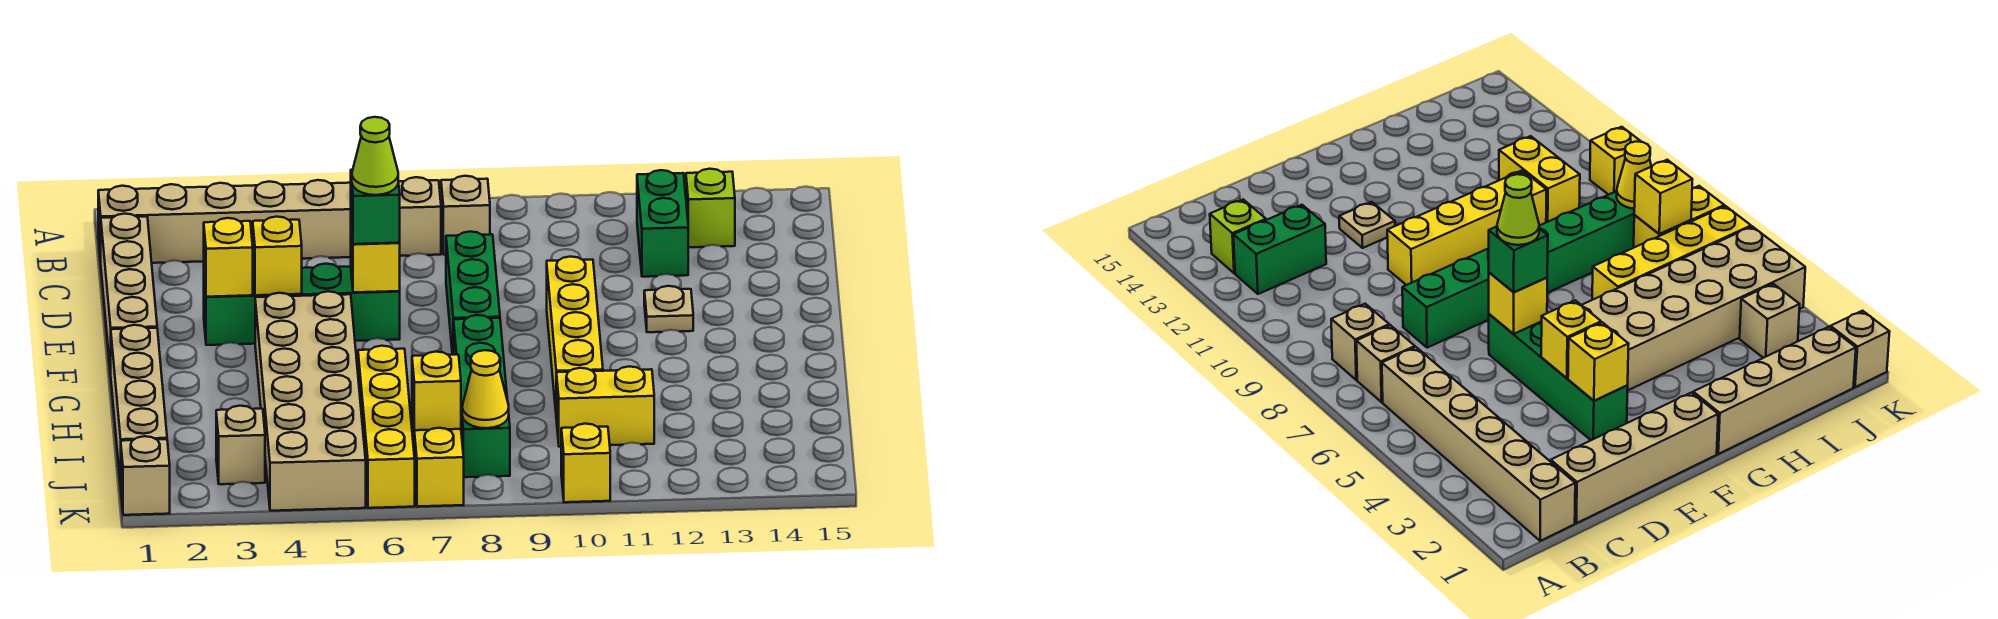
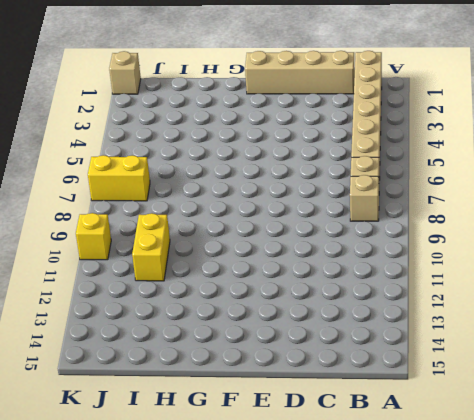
none -> green brick B12:C12 level 1
none -> lime brick B13 level 1
none -> green brick D8:F8 level 1

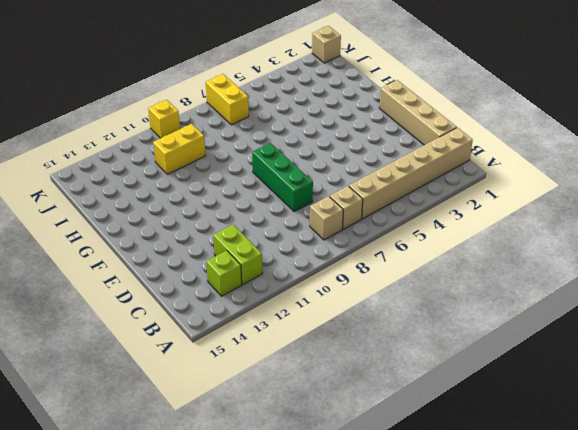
lime brick B12:C12 level 1 -> green brick B12:C12 level 1
none -> green brick E3:E6 level 1
none -> yellow brick E10:H10 level 1
none -> tan plate E12 level 1

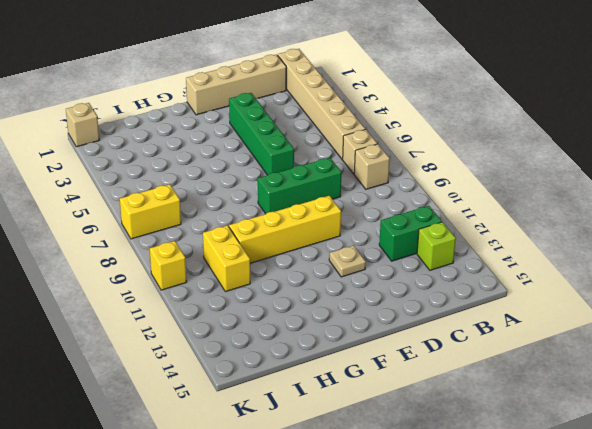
none -> tan brick F4:K5 level 1
none -> tan brick G1:J1 level 1
none -> green brick G8:J8 level 1

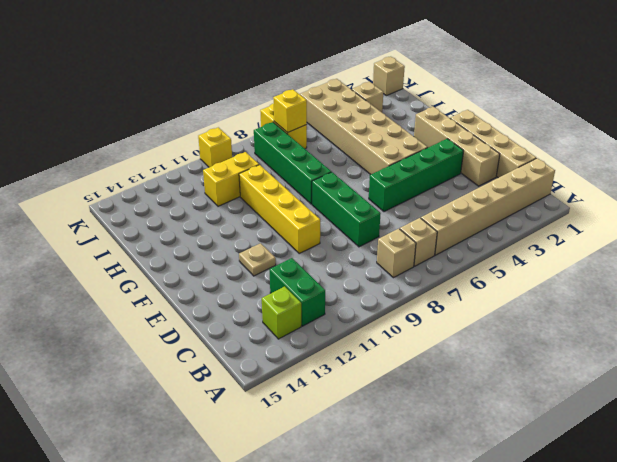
tan brick D2:G2 level 1 -> tan brick G1:J1 level 1
none -> yellow brick H6:K6 level 1
none -> yellow brick E3 level 2
none -> yellow brick E4 level 2

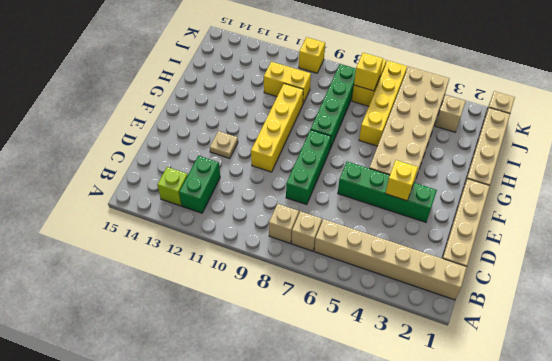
none -> yellow brick E3 level 2
none -> yellow brick E6 level 2
none -> yellow cone J8 level 2

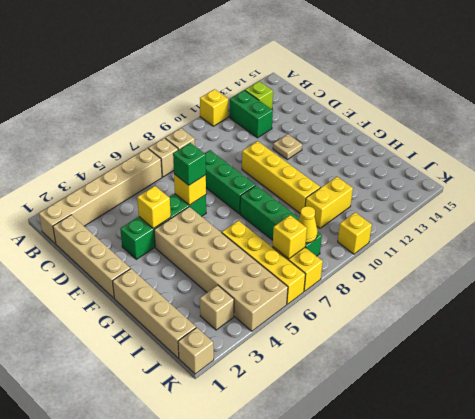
yellow brick A11 level 1 -> yellow brick E3 level 2
none -> lime cone E6 level 4

